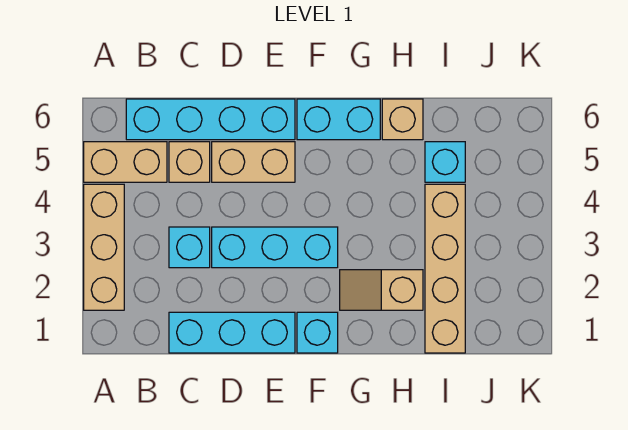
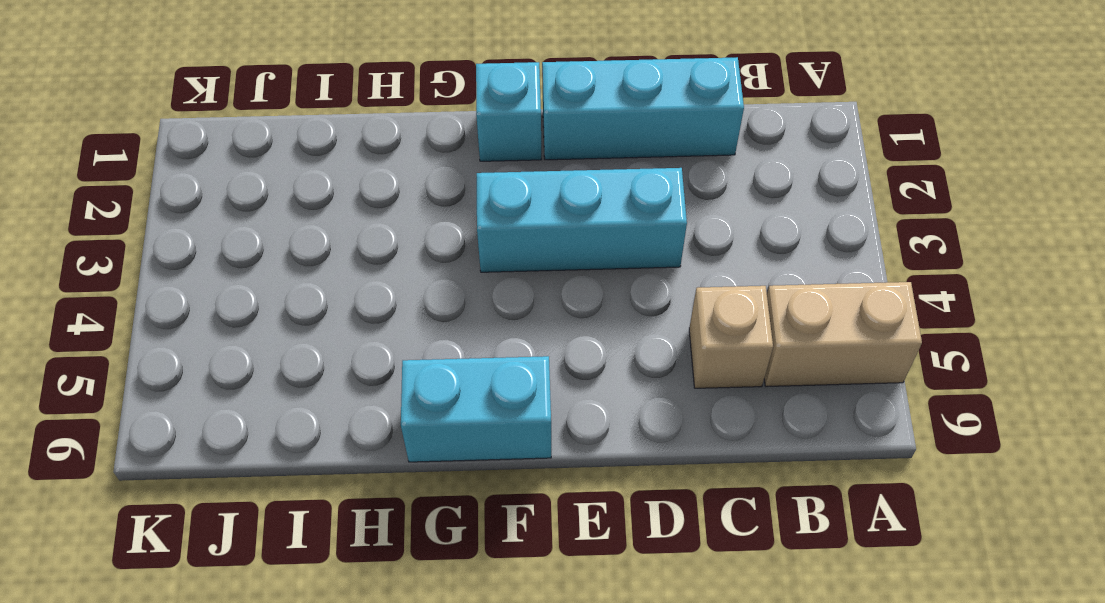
none -> tan brick A2:A4 level 1
none -> cyan brick B6:E6 level 1
none -> cyan brick C3 level 1

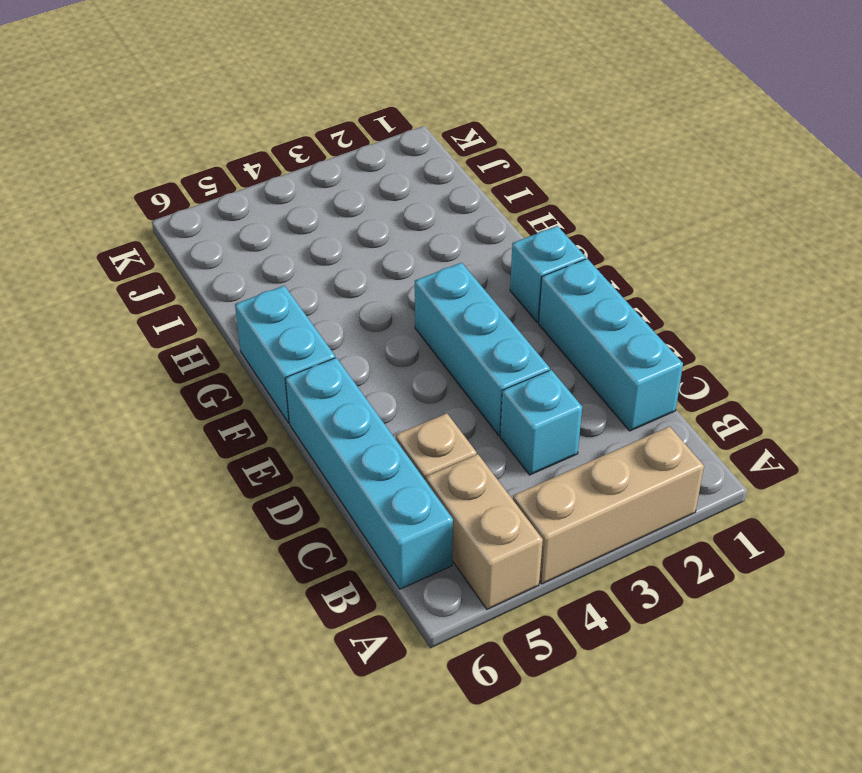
none -> tan brick D5:E5 level 1
none -> tan slope G2:H2 level 1 top H
none -> tan brick H6 level 1

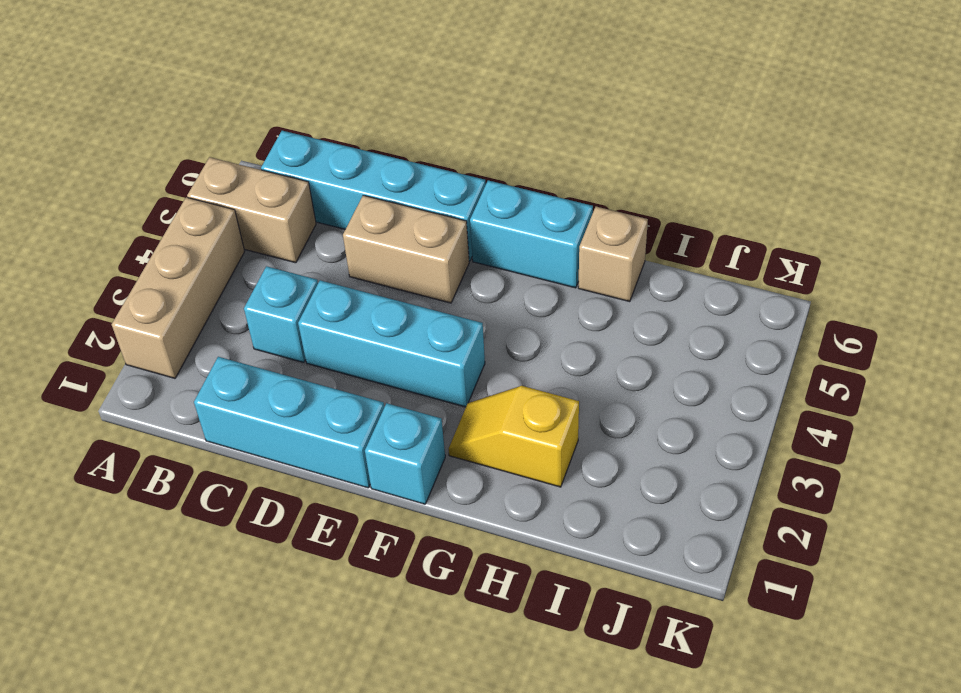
yellow slope G2:H2 level 1 top H -> tan slope G2:H2 level 1 top H
none -> tan brick C5 level 1
none -> tan brick I1:I4 level 1
none -> cyan brick I5 level 1

